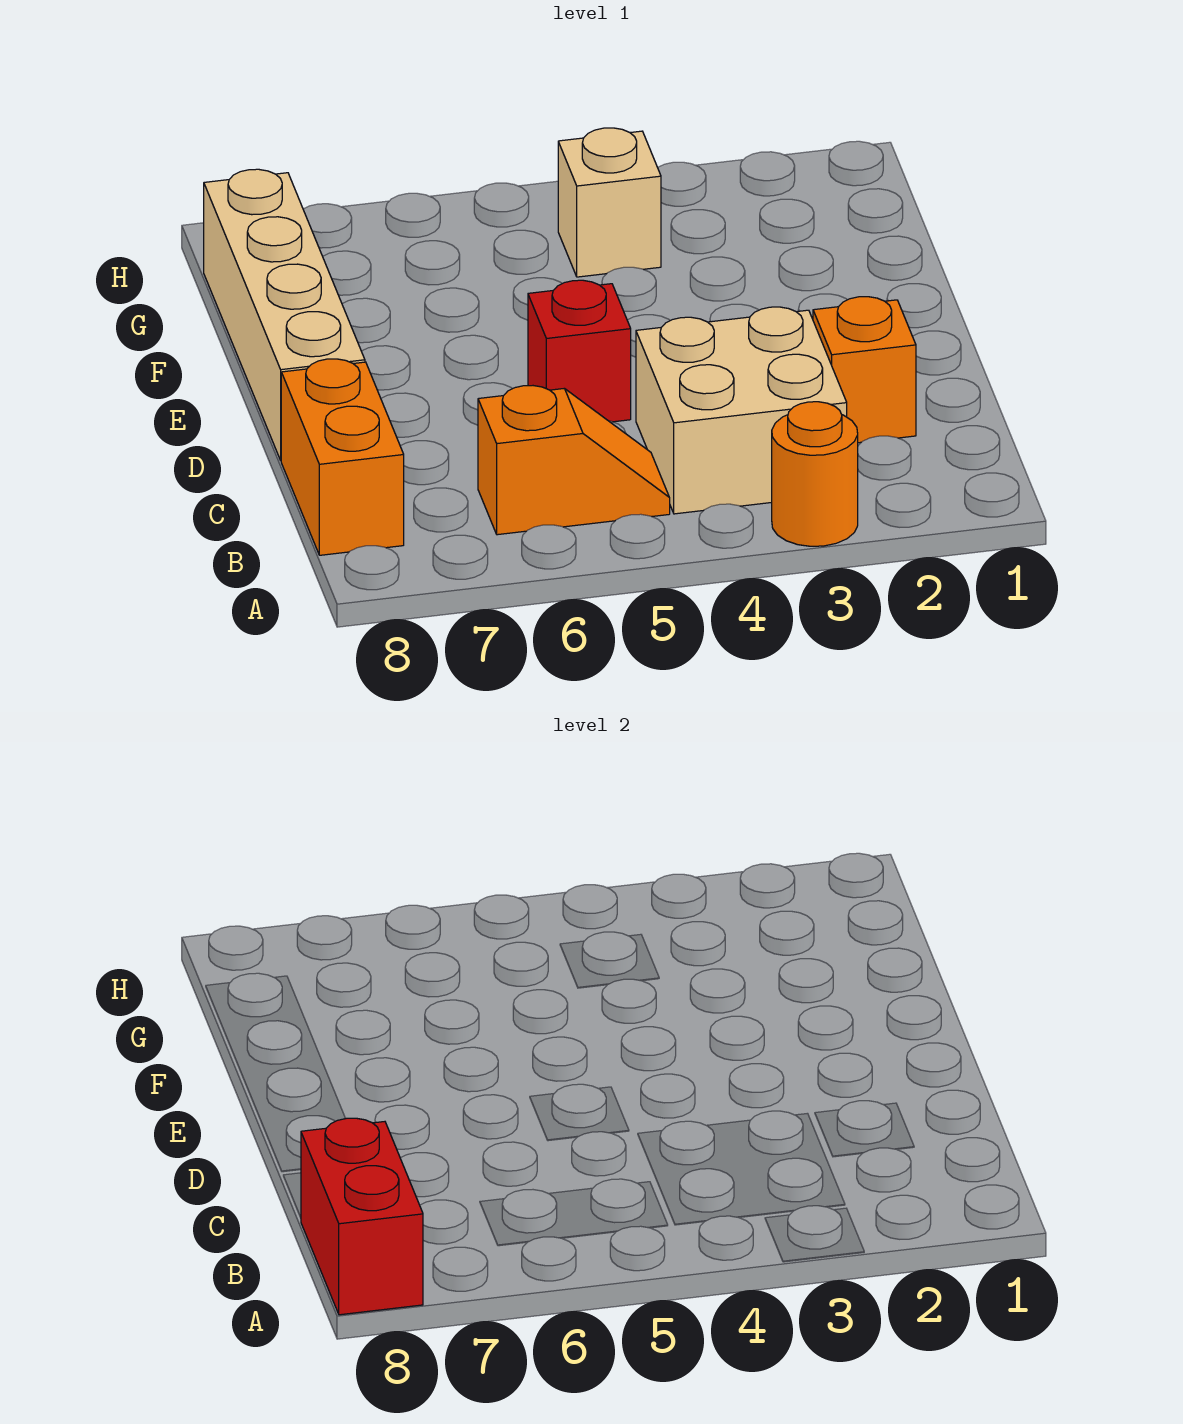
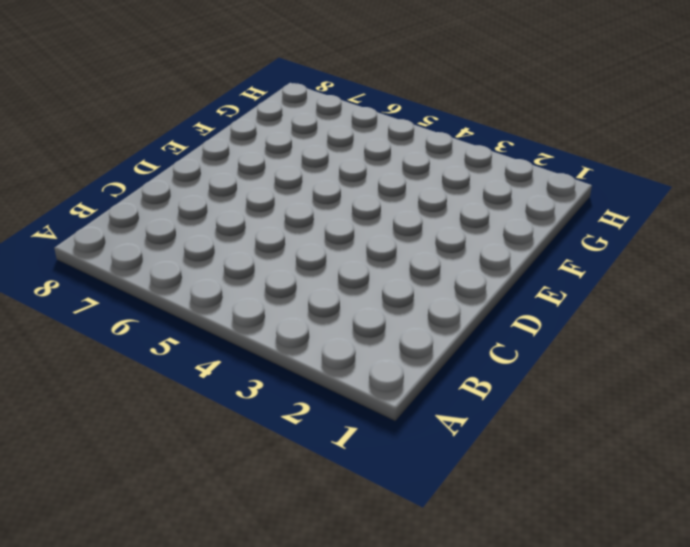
none -> orange round brick A3 level 1
none -> tan brick B3:C4 level 1

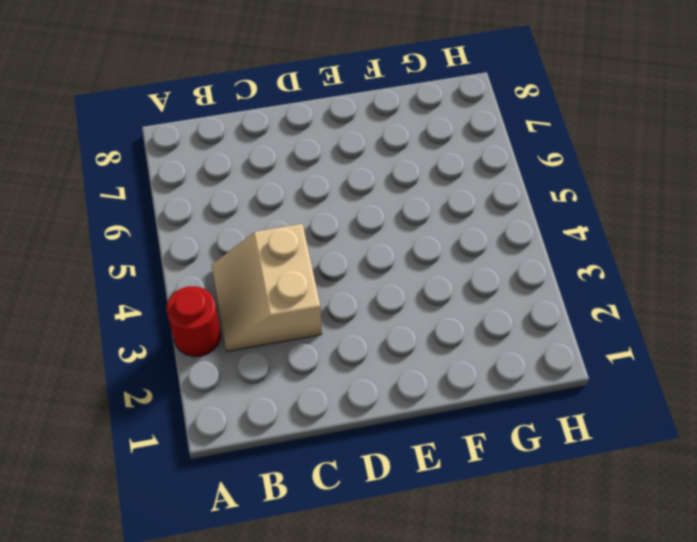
red round brick A3 level 1 -> orange round brick A3 level 1
tan slope B3:C4 level 1 top C -> tan brick B3:C4 level 1
none -> orange slope B5:B6 level 1 top 6
none -> orange brick B8:C8 level 1

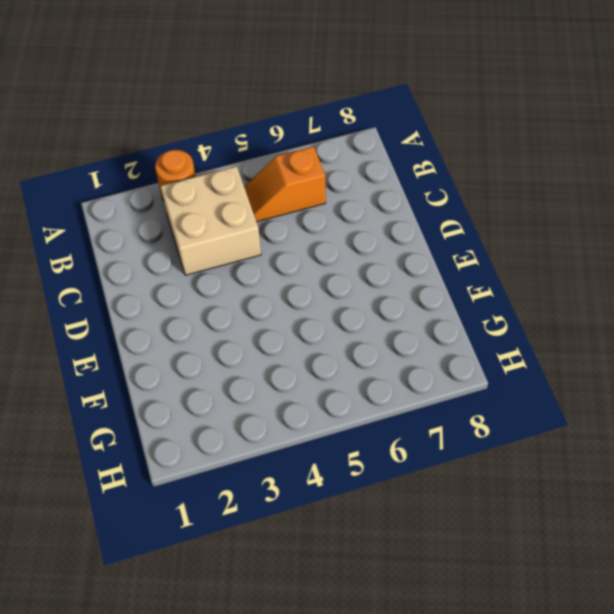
none -> orange brick B8:C8 level 1
none -> orange brick C2 level 1

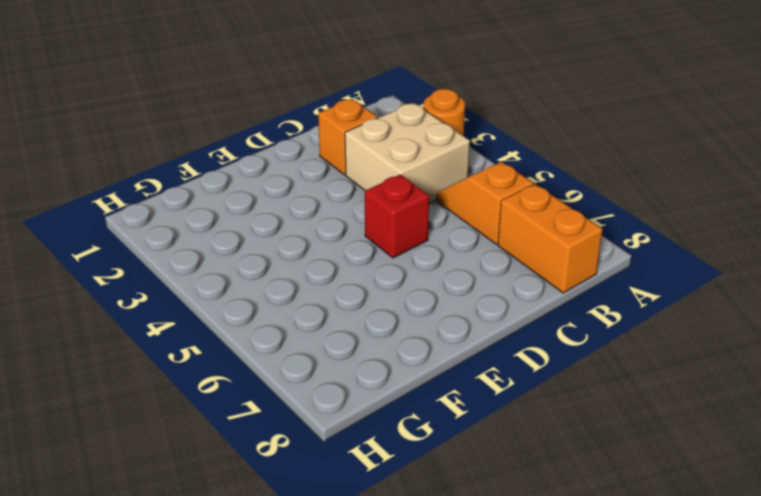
orange brick B7:B8 level 1 -> orange brick B8:C8 level 1
none -> tan brick D8:G8 level 1
none -> tan brick G4 level 1

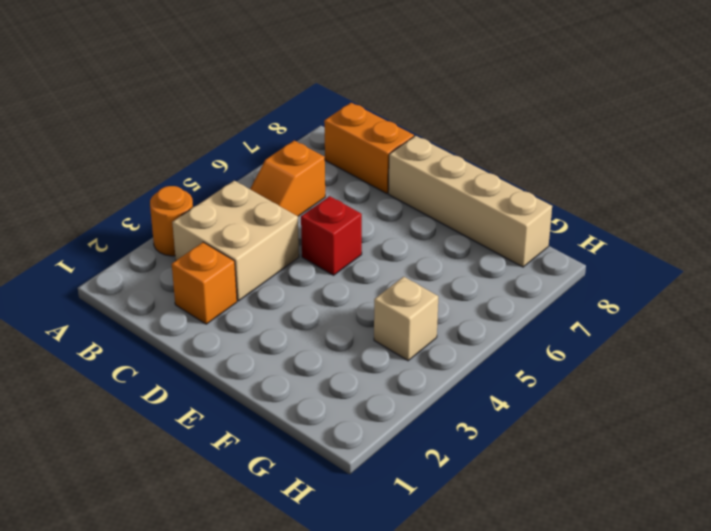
none -> red brick A8:B8 level 2

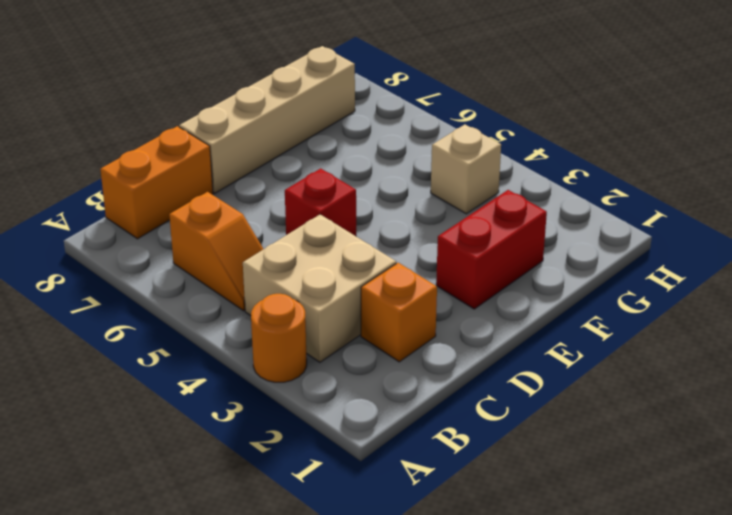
red brick E2:F2 level 1 -> red brick A8:B8 level 2

